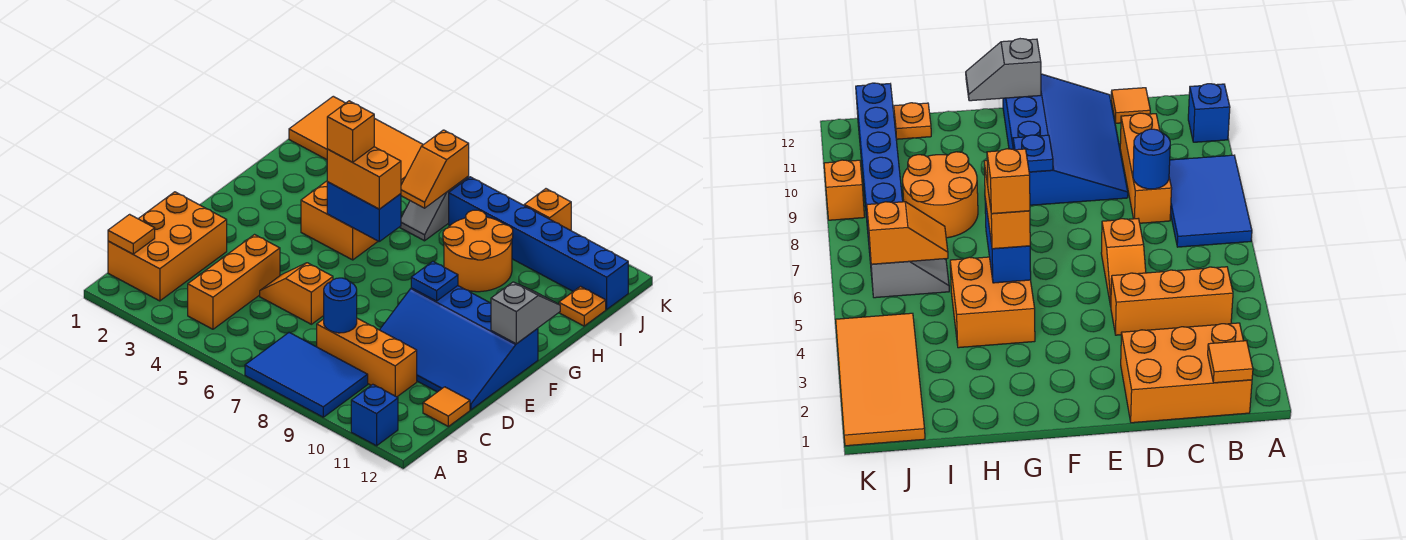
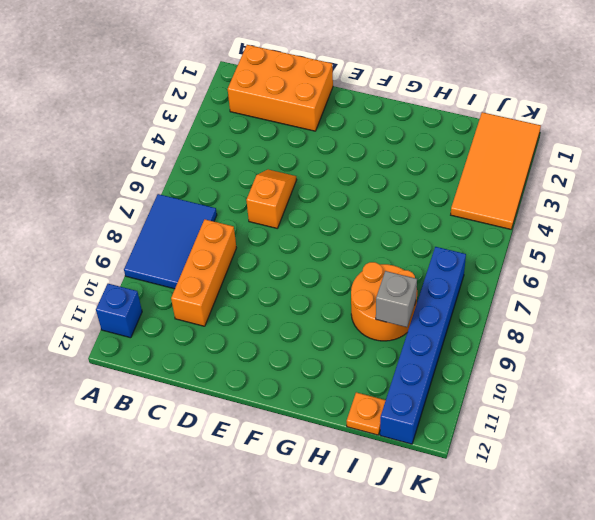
grey brick I9 level 2 -> none
none -> orange brick B4:D4 level 1
none -> orange tile C12 level 1
none -> blue slope D9:F12 level 1 top F

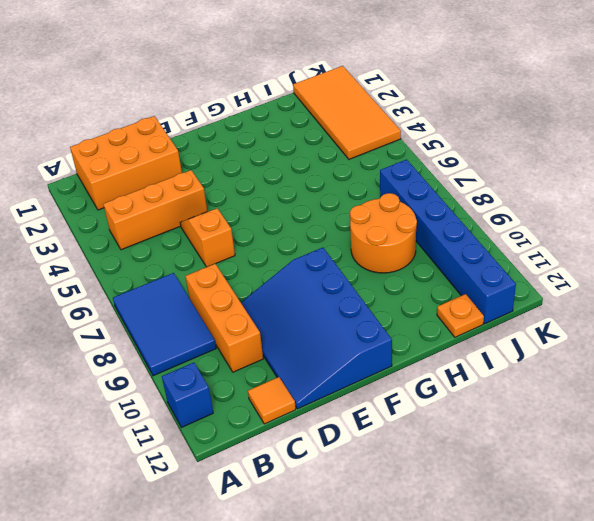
none -> orange brick G4:H5 level 1
none -> grey slope I6:J6 level 1 top J
none -> orange brick K9 level 1

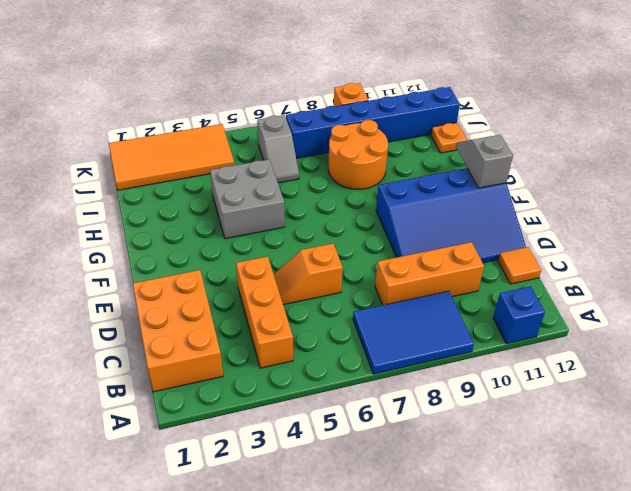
grey brick G4:H5 level 1 -> orange brick G4:H5 level 1
none -> orange tile B1 level 2
none -> blue round brick C8 level 2
none -> blue plate F9 level 2

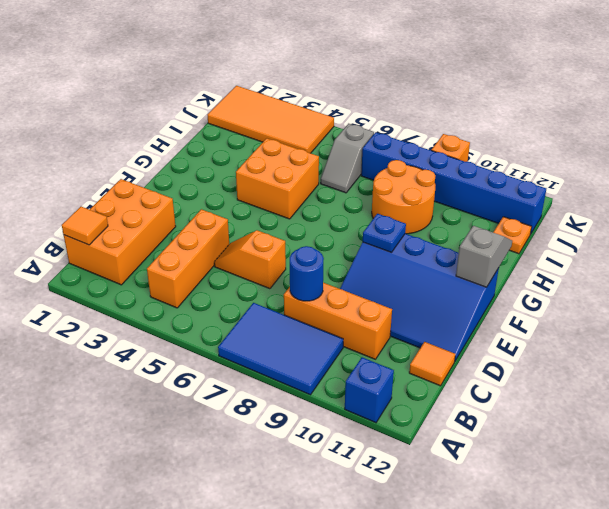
none -> blue brick G5:G6 level 2
none -> orange slope I6:J6 level 2 top J
none -> orange brick G5:G6 level 3

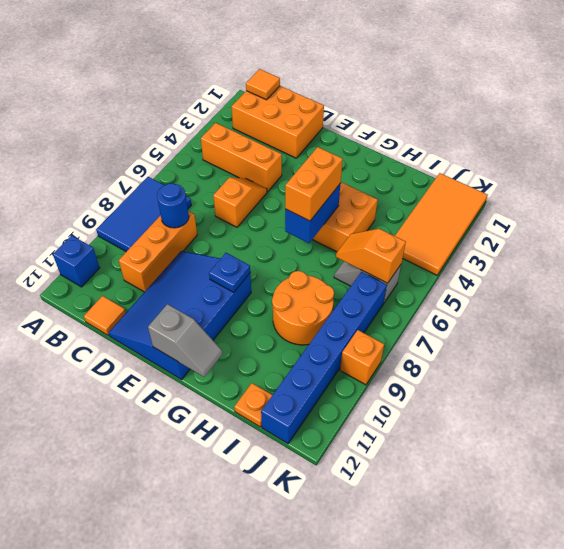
none -> orange brick G5 level 4

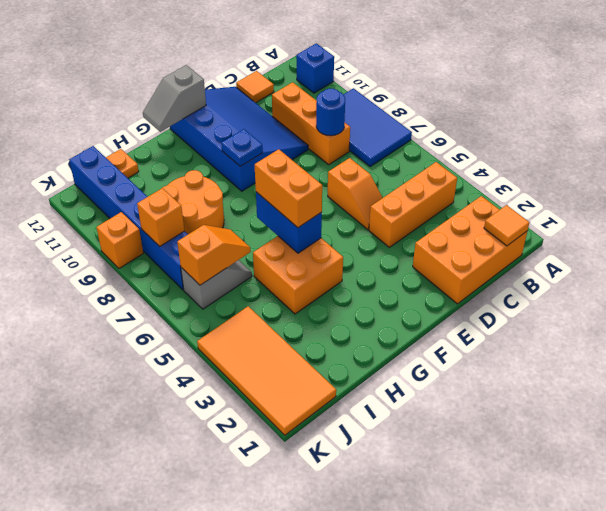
orange brick J8 level 2 -> orange brick G5 level 4

